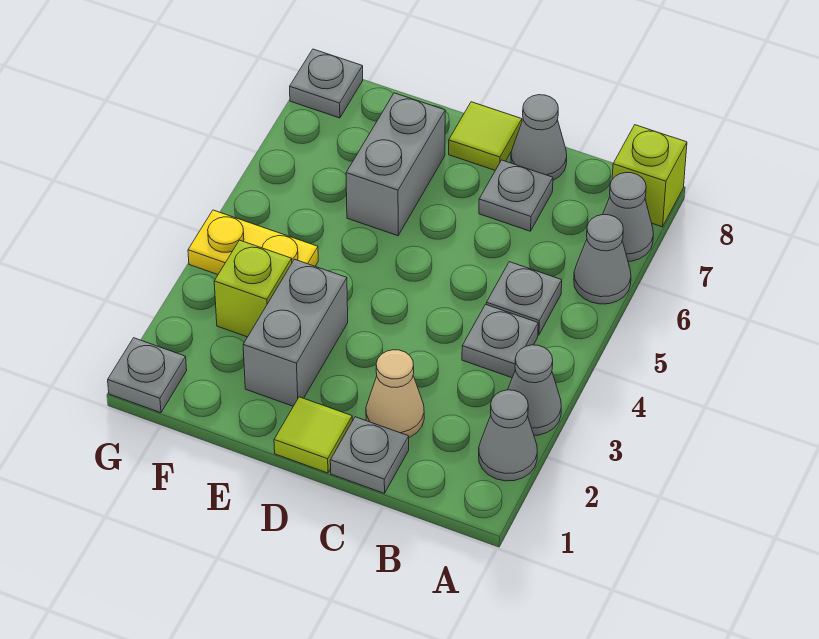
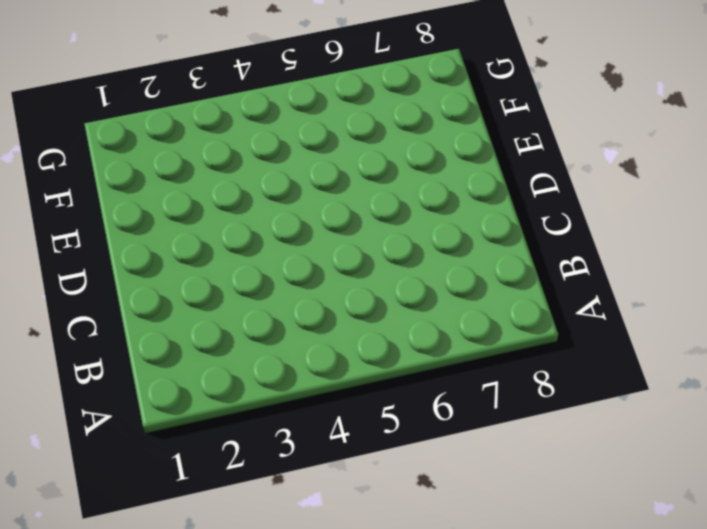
none -> grey cone A2 level 1
none -> grey cone A3 level 1
none -> grey cone A6 level 1

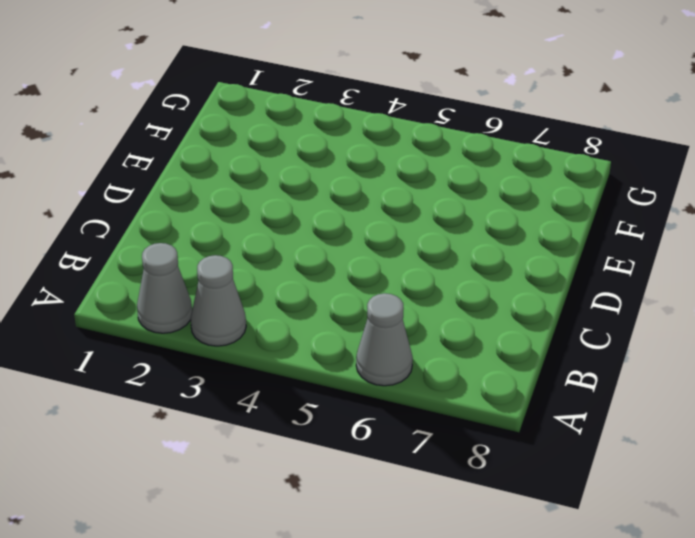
none -> grey cone A7 level 1
none -> lime brick A8 level 1
none -> grey plate B4 level 1

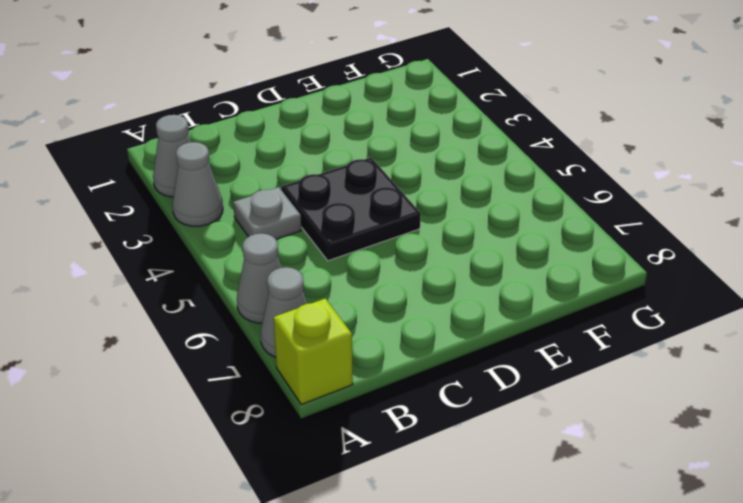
black plate C4:D5 level 1 -> none
none -> grey plate B5 level 1
none -> grey plate C1 level 1
none -> tan cone C2 level 1

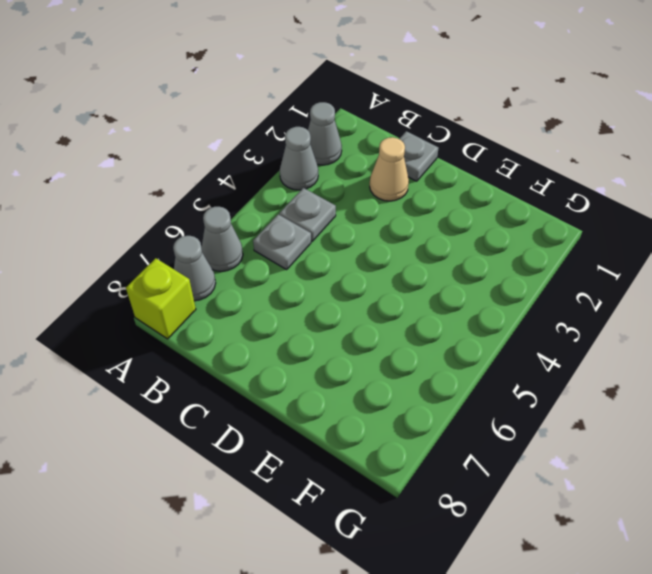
none -> grey plate C7 level 1
none -> grey cone C8 level 1
none -> lime tile D1 level 1

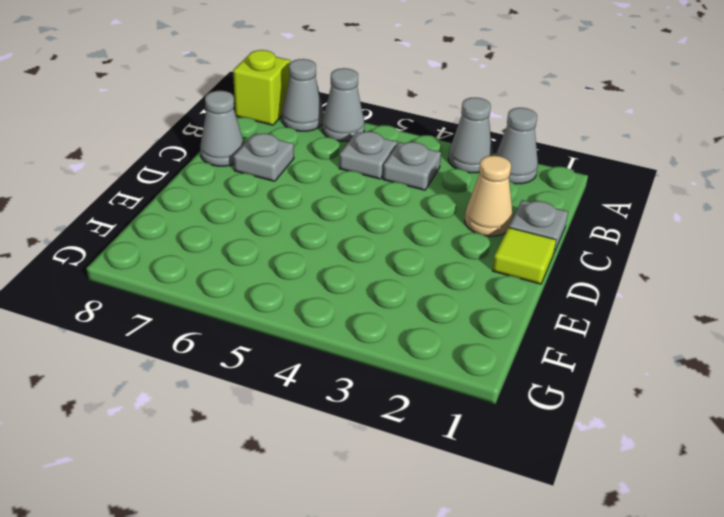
none -> lime tile D8 level 1
none -> grey brick E2:E3 level 1
none -> grey brick E6:E7 level 1

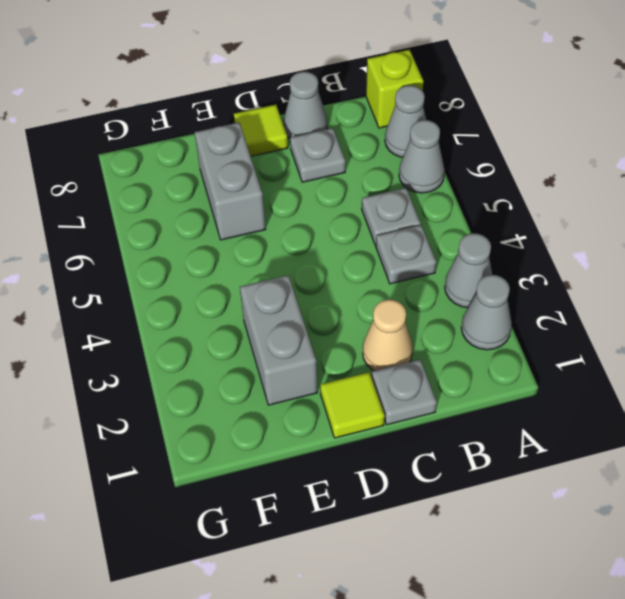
none -> lime brick F3 level 1
none -> yellow plate F4:G4 level 1
none -> grey plate G1 level 1

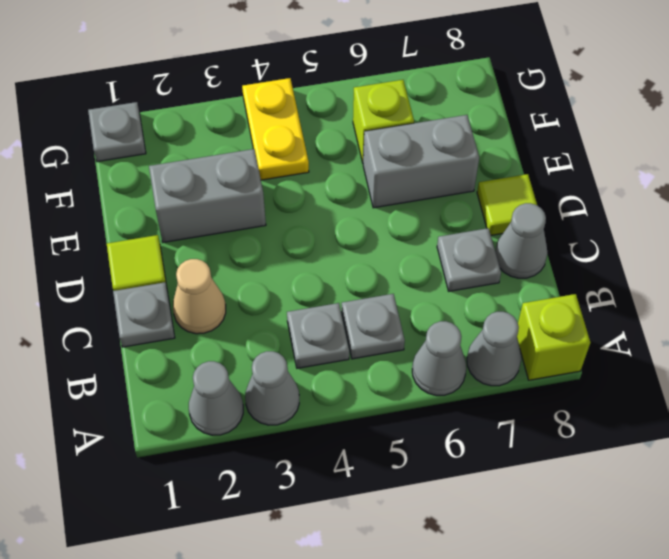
lime brick F6 level 1 -> lime brick F3 level 1
none -> grey plate G8 level 1

